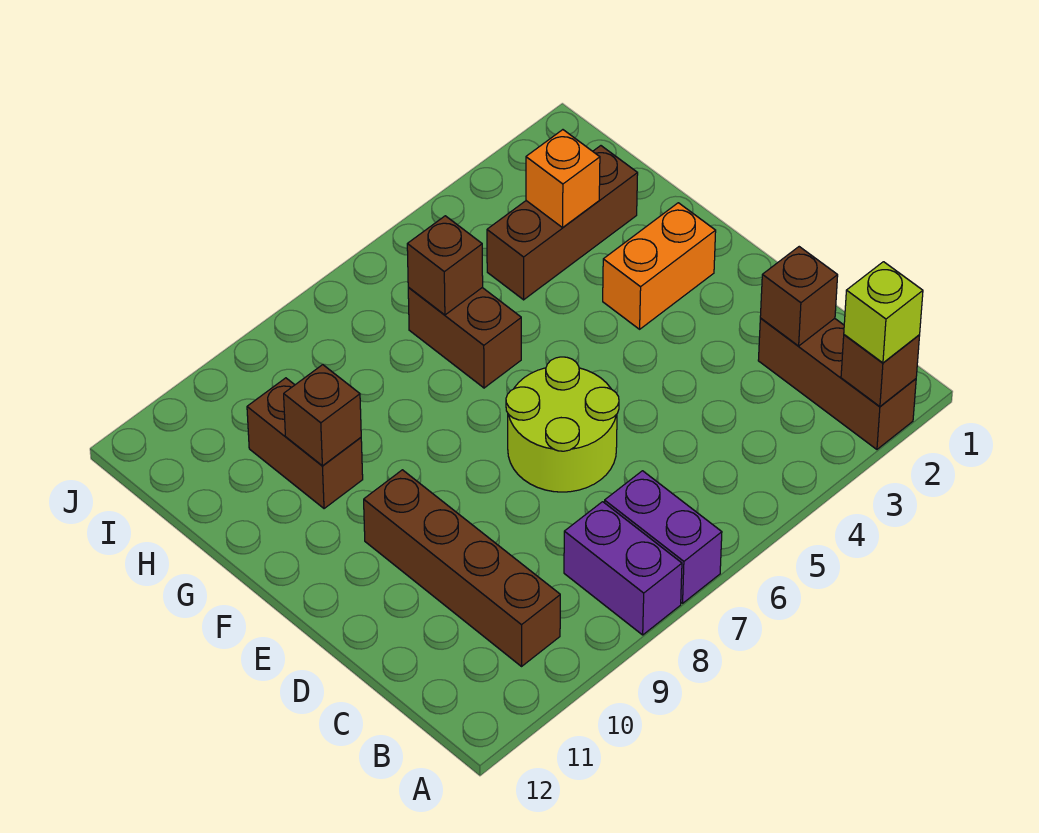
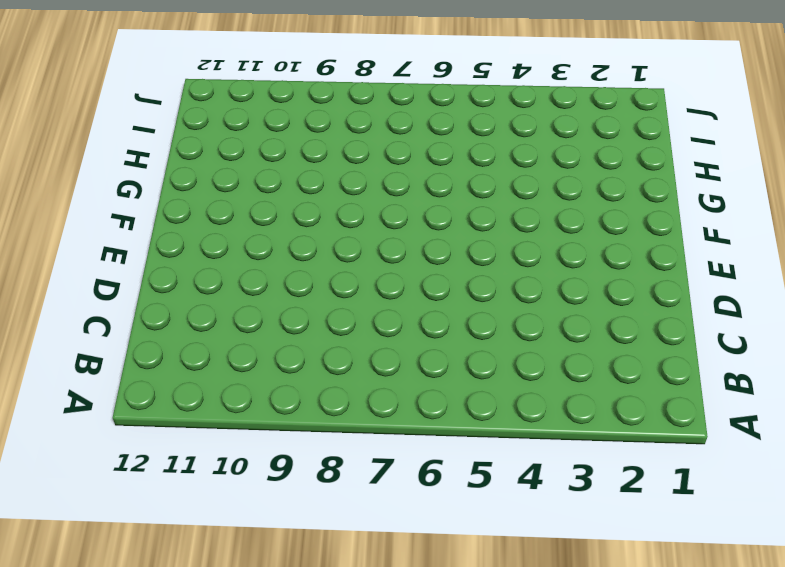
none -> brown brick A2:C2 level 1
none -> purple brick A7:B7 level 1
none -> purple brick A8:B8 level 1

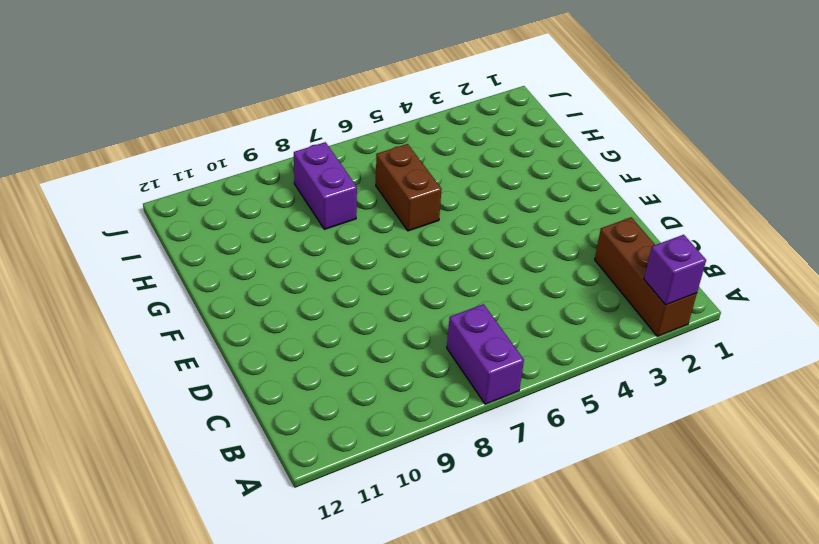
purple brick A2 level 2 -> brown brick A2 level 2
purple brick H8:I8 level 1 -> purple brick A8:B8 level 1
none -> brown brick B10:E10 level 1
none -> lime round brick D6:E7 level 1
none -> orange brick F2:F3 level 1

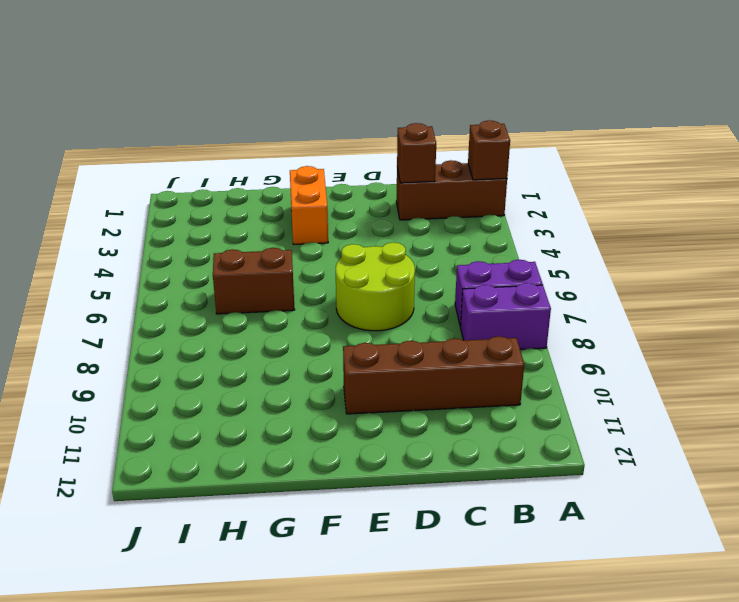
none -> brown brick G10:H10 level 1
none -> brown brick H2:H4 level 1
none -> brown brick G10 level 2

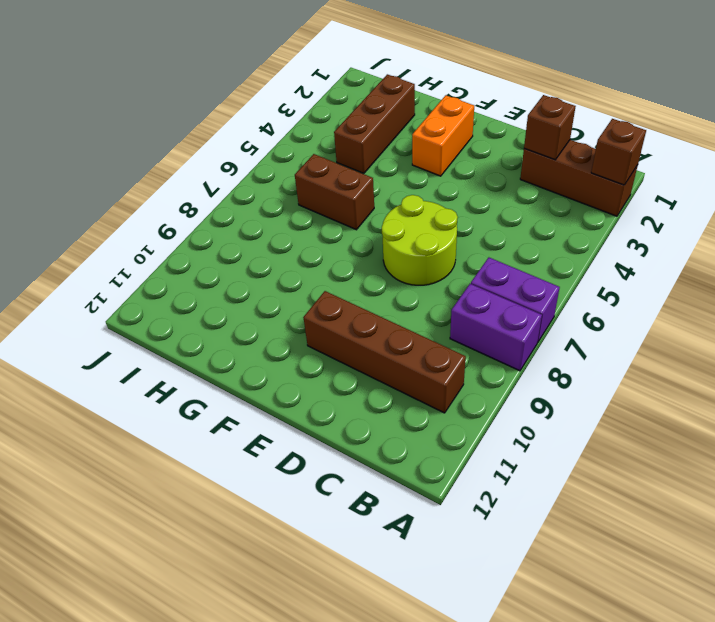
none -> brown brick G10:H10 level 1
none -> brown brick G10 level 2
none -> orange brick H3 level 2

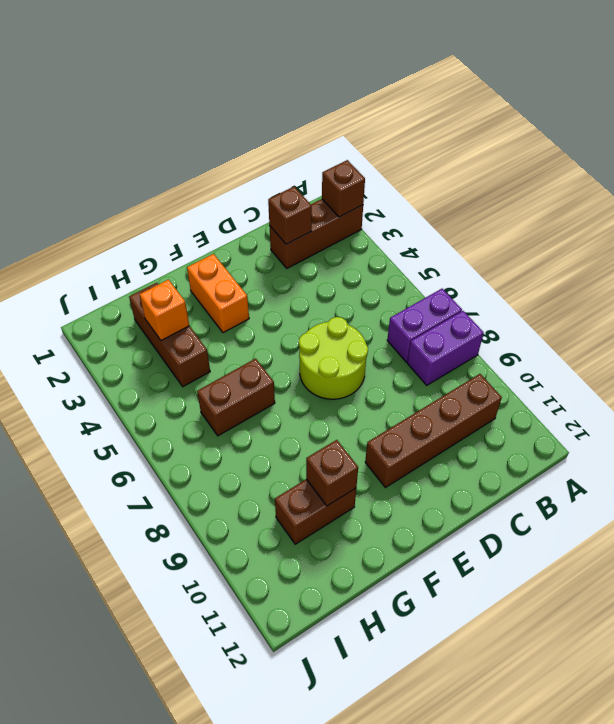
none -> brown brick H6 level 2
none -> lime brick A2 level 3

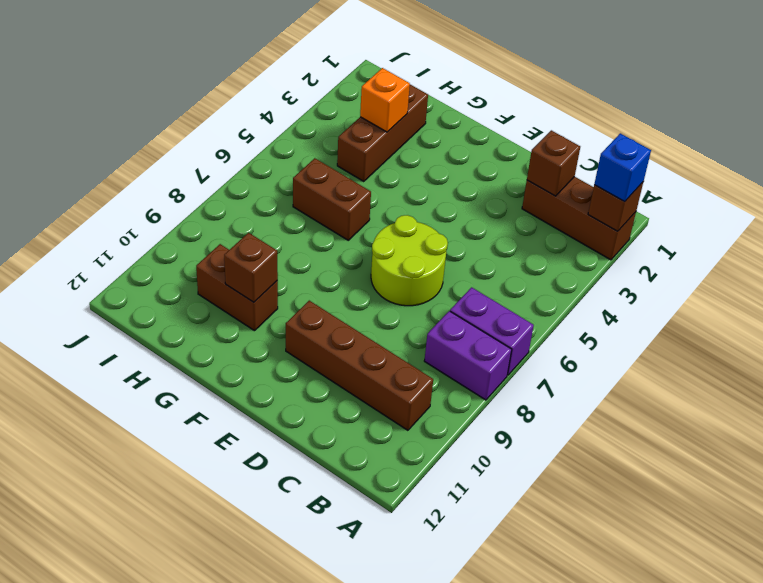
blue brick A2 level 3 -> lime brick A2 level 3
none -> orange brick F2:F3 level 1
none -> brown brick H6 level 2

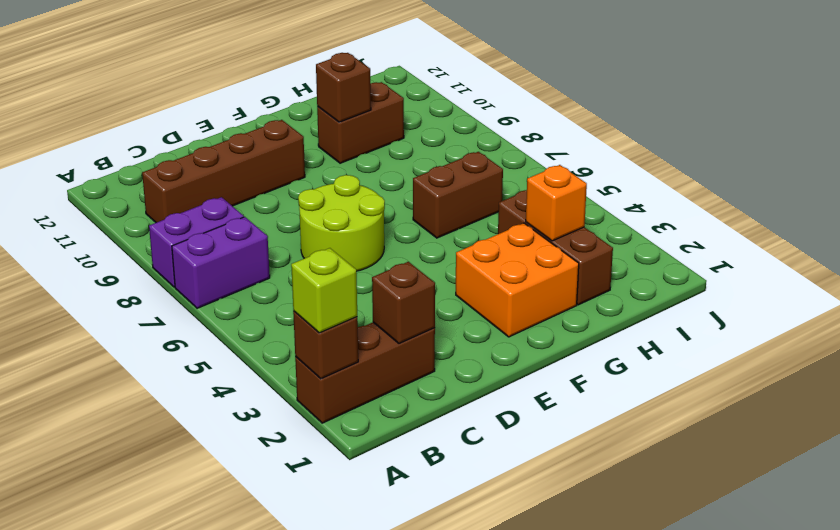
orange brick F2:G3 level 1 -> orange brick F2:F3 level 1
none -> brown brick H6 level 2

